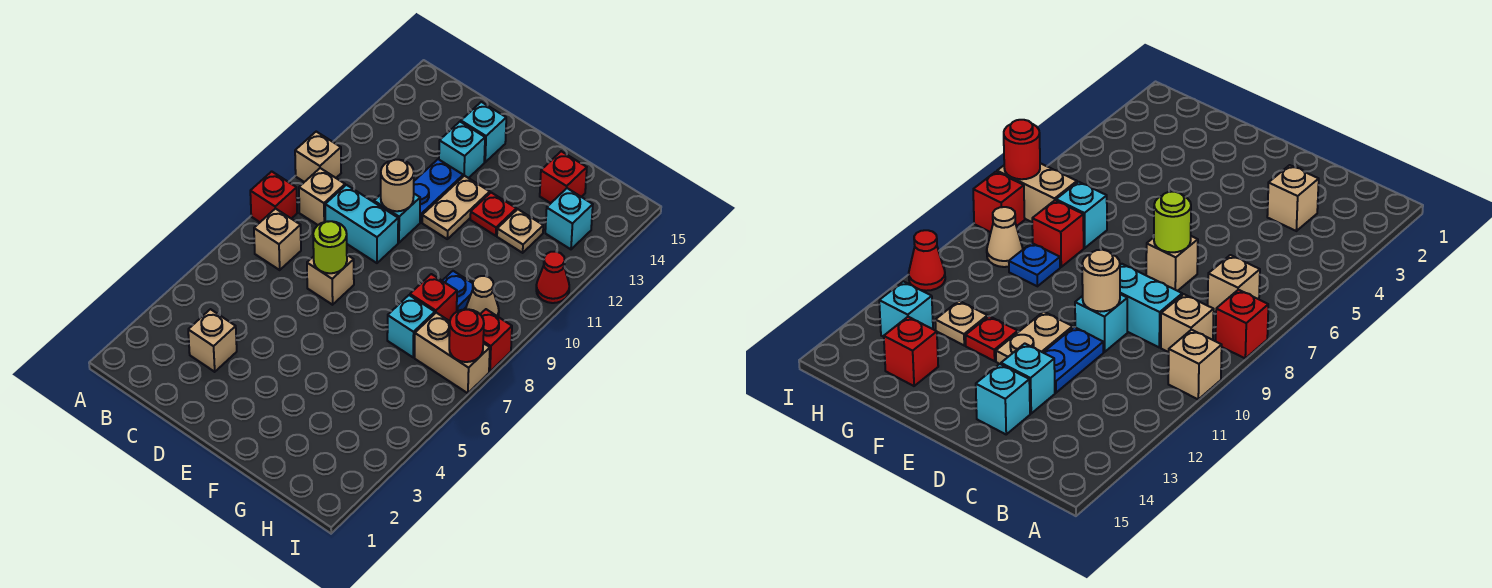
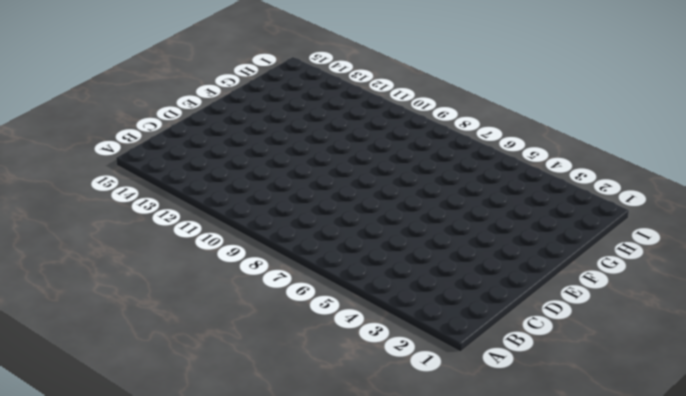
none -> red brick A8 level 1
none -> tan brick A10 level 1
none -> tan brick B7 level 1

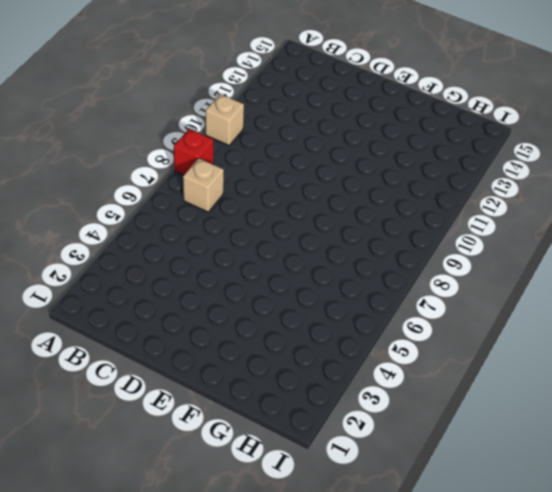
none -> tan brick B9 level 1
none -> tan brick C3 level 1
none -> cyan brick C9:D9 level 1

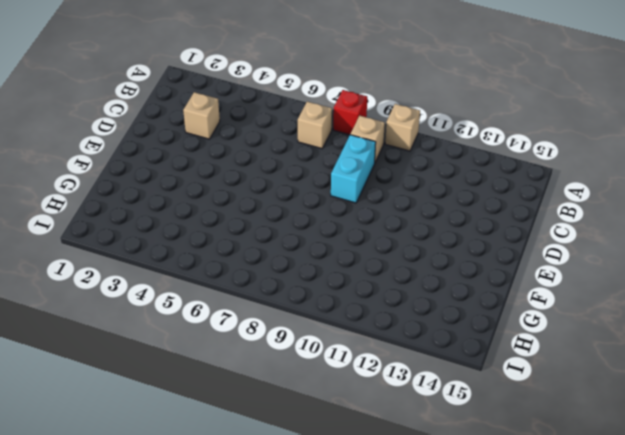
none -> tan brick D7 level 1
none -> cyan brick D10 level 1
none -> blue plate D11:D12 level 1

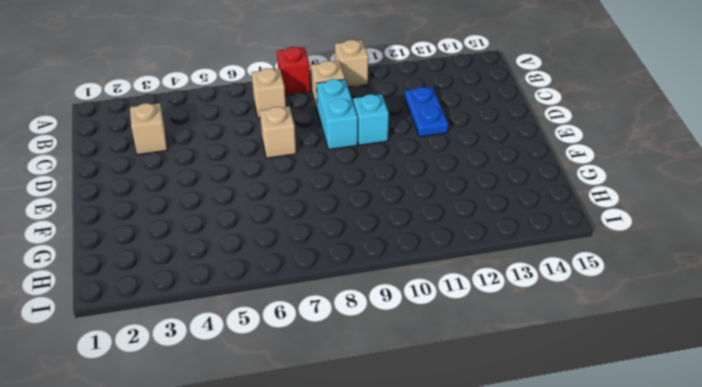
blue plate C12:D12 level 1 -> blue plate D11:D12 level 1
none -> cyan brick D13 level 1
none -> cyan brick D14 level 1
none -> tan plate E11:E12 level 1

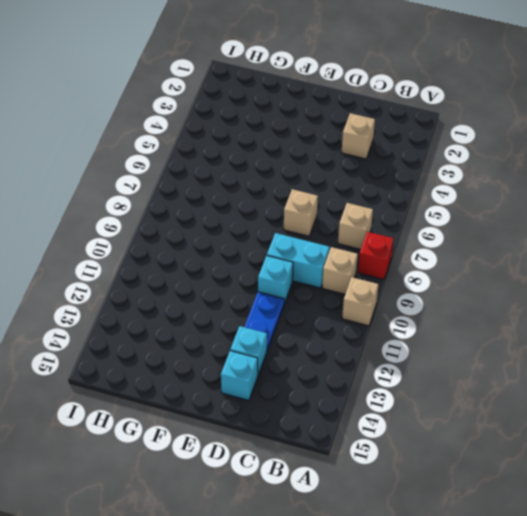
none -> tan plate E11:E12 level 1
none -> red plate F12 level 1
none -> cyan brick G7 level 1

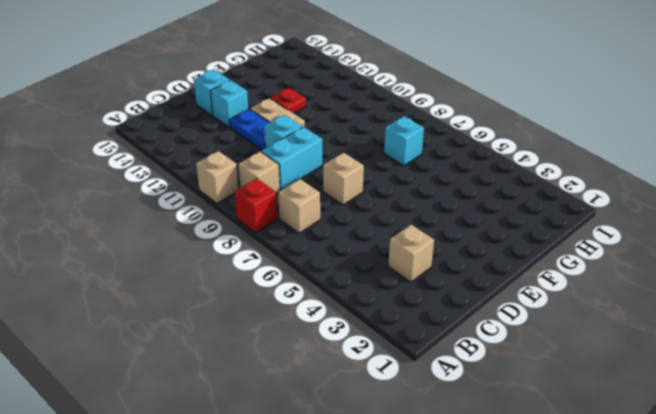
none -> red brick G8 level 1
none -> blue plate G9 level 1
none -> tan plate G12 level 1

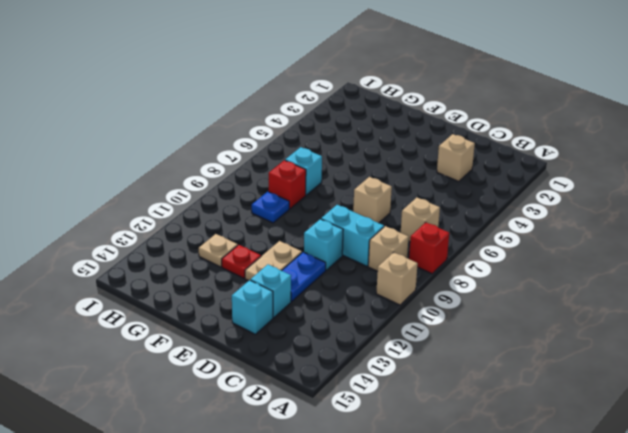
none -> red brick G14 level 1
none -> tan brick H7:I7 level 1
none -> tan cone H9 level 1

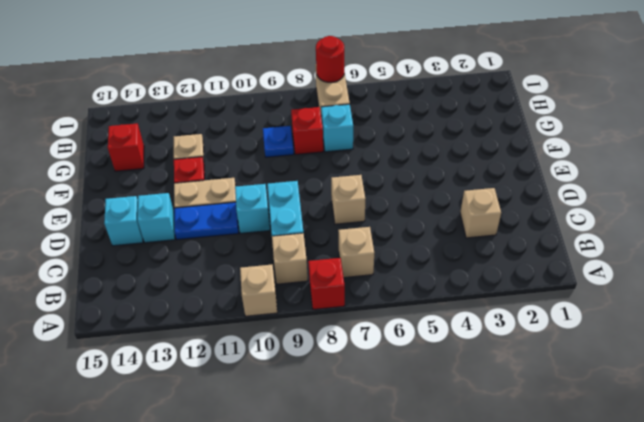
none -> tan cone H9 level 1
none -> cyan brick H13 level 1
none -> red brick I8 level 1

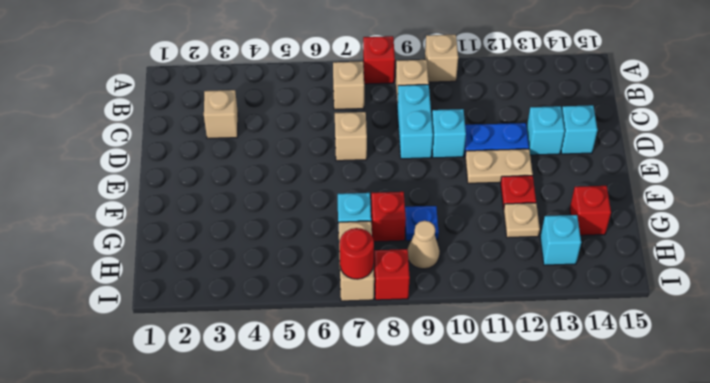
none -> red cone I11 level 1
none -> lime round brick D7 level 2
none -> tan round brick D10 level 2

